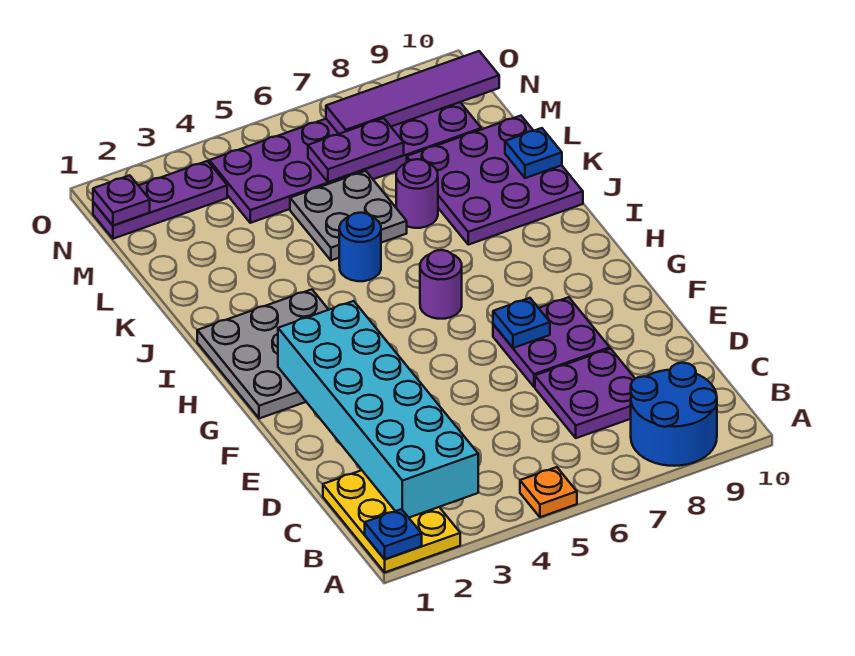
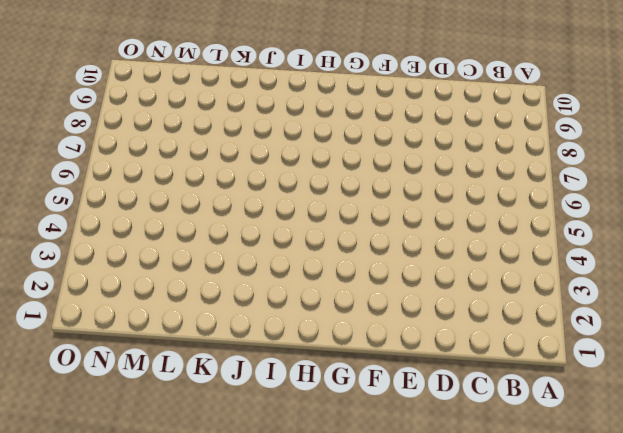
none -> yellow plate A1:C2 level 1
none -> orange plate A5 level 1
none -> blue round brick A8:B9 level 1

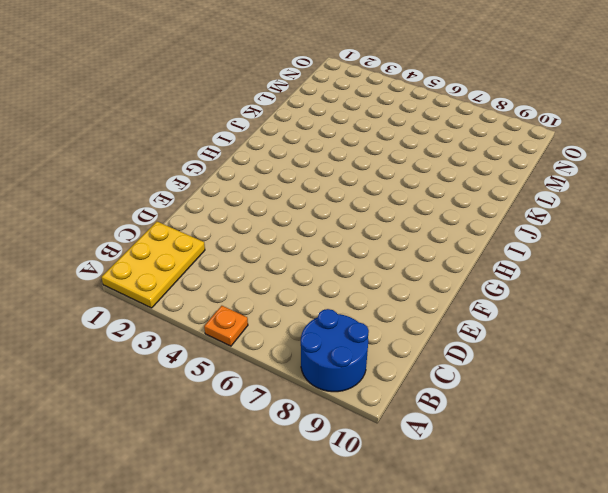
none -> purple plate C7:D8 level 1
none -> purple plate E7:F8 level 1
none -> grey plate G1:I3 level 1

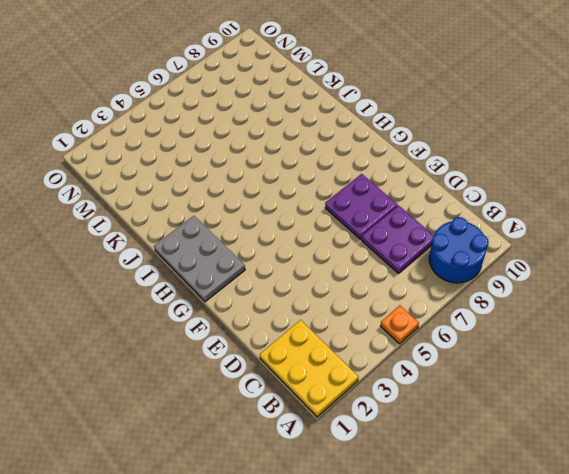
grey plate G1:I2 level 1 -> grey plate G1:I3 level 1
none -> purple round brick H6 level 1
none -> blue round brick J5 level 1
none -> purple plate J8:L10 level 1

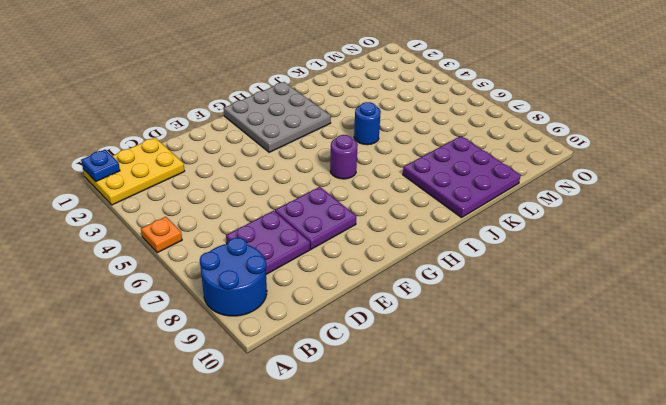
none -> grey plate K5:L6 level 1
none -> purple round brick K7 level 1
none -> purple plate M4:N9 level 1

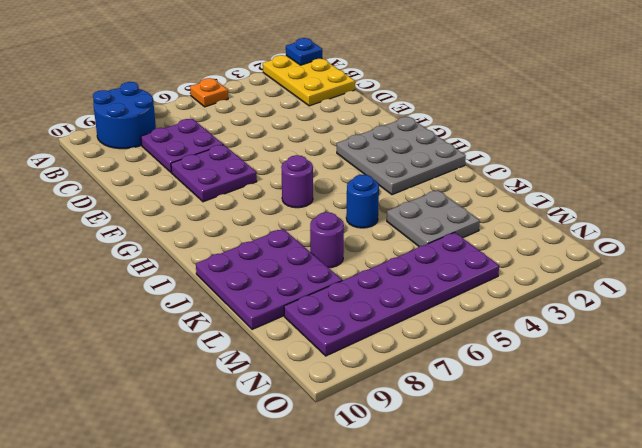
grey plate K3:L4 level 1 -> grey plate K5:L6 level 1
none -> purple plate N1:N3 level 1
none -> cyan brick B2:G3 level 2
none -> blue plate F7 level 2

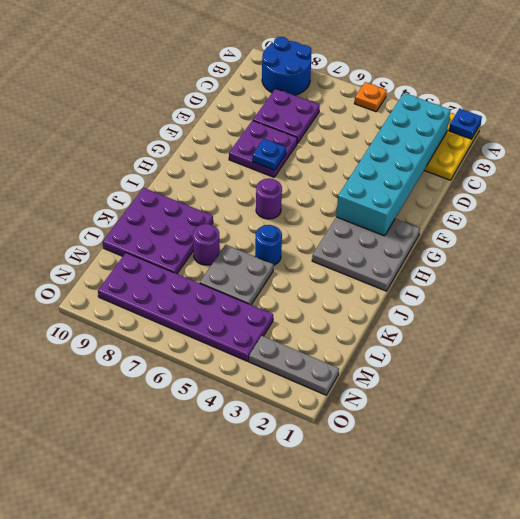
grey plate N1:N3 level 1 -> purple plate N1:N3 level 1
none -> blue plate K10 level 2
none -> purple plate M6:M7 level 2
none -> purple plate N1 level 2

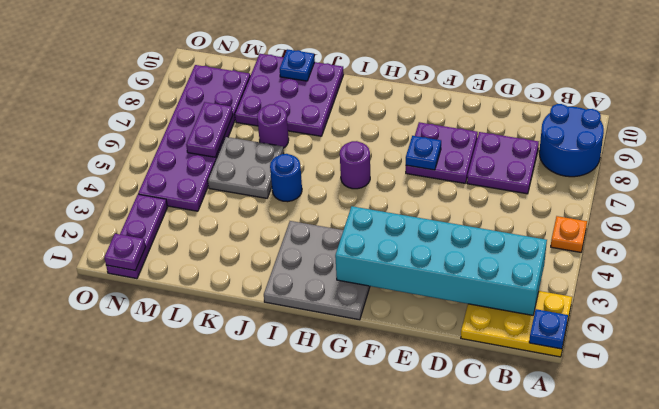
none -> purple tile N7:N10 level 2

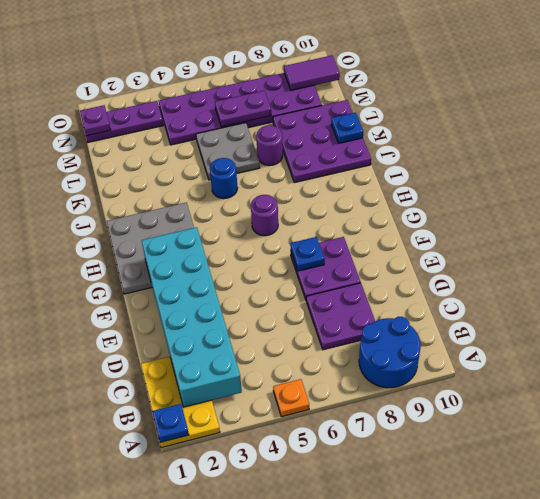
purple tile N9:N10 level 2 -> purple tile N7:N10 level 2

